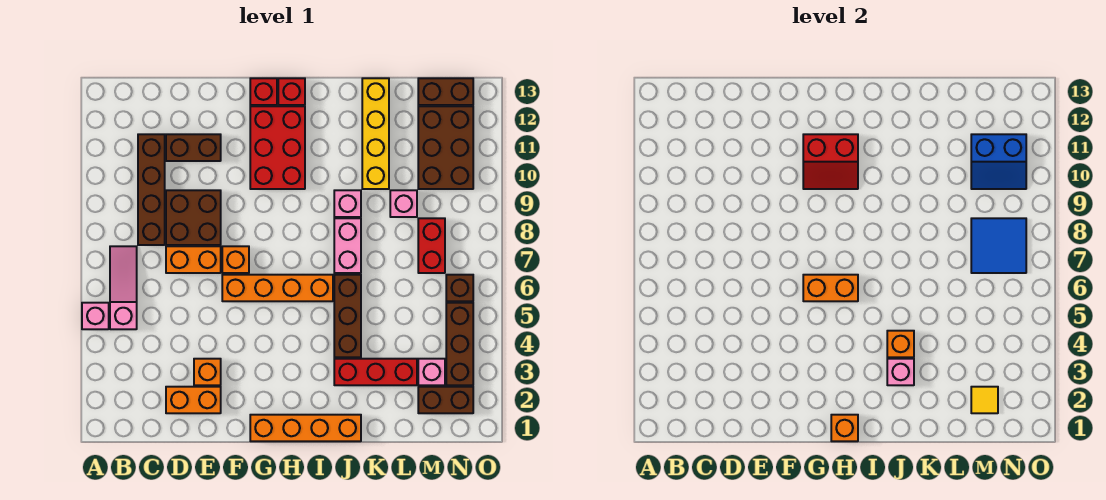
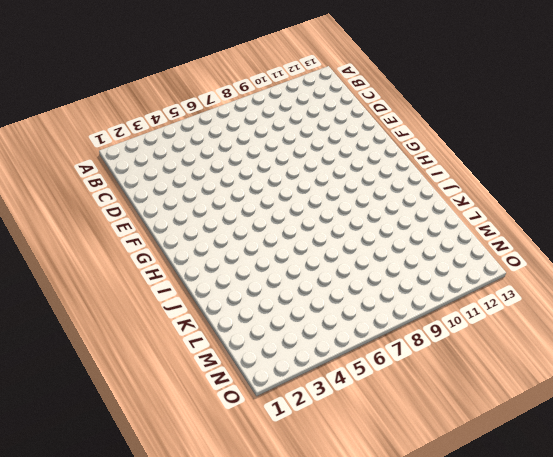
none -> pink brick A5 level 1
none -> pink slope B5:B7 level 1 top 5
none -> brown brick C8:C11 level 1
none -> orange brick D2:E2 level 1

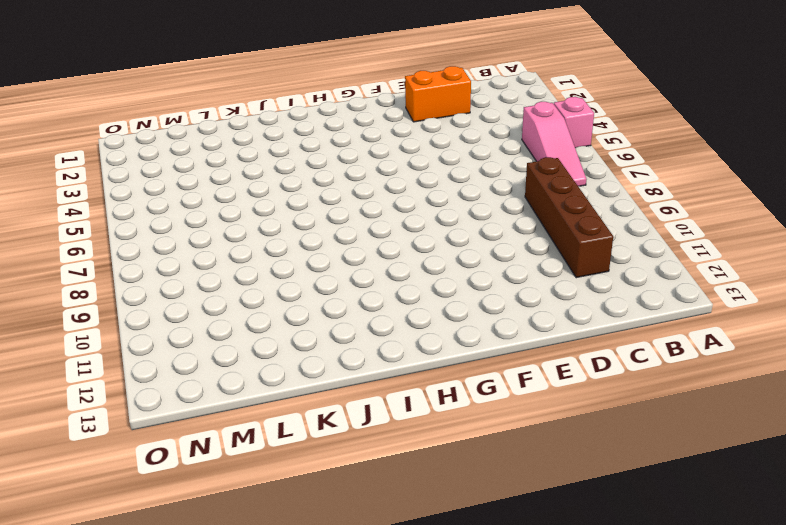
none -> orange brick D7:E7 level 1
none -> brown brick D8:E9 level 1
none -> brown brick D11:E11 level 1
none -> orange brick E3 level 1

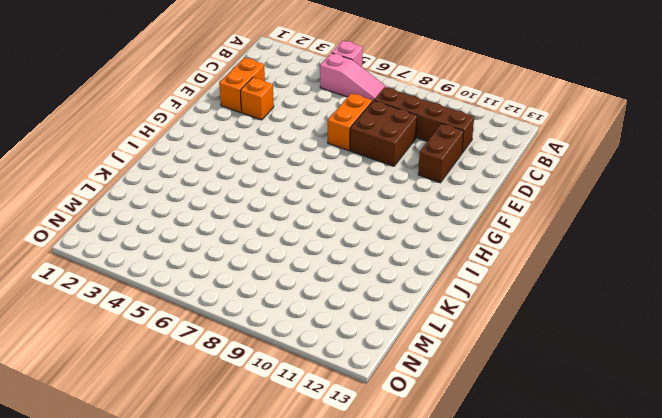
none -> orange brick F6:I6 level 1
none -> orange brick F7 level 1
none -> orange brick G1:J1 level 1
none -> red brick G10:H12 level 1

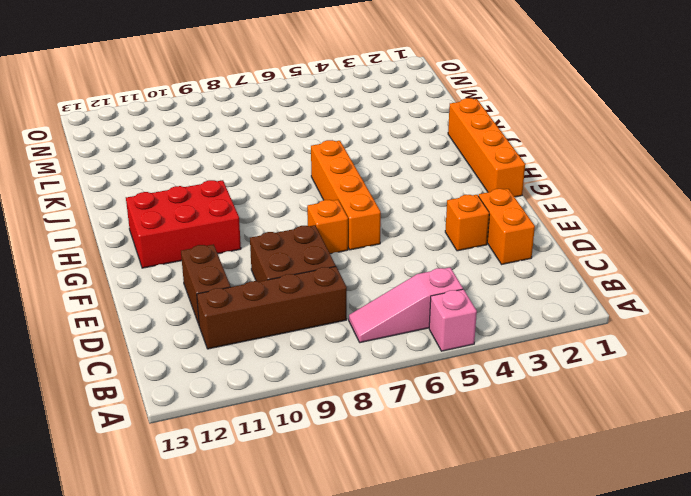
none -> orange brick D7:E7 level 1
none -> red brick G13 level 1
none -> red brick H13 level 1
none -> red brick J3:L3 level 1

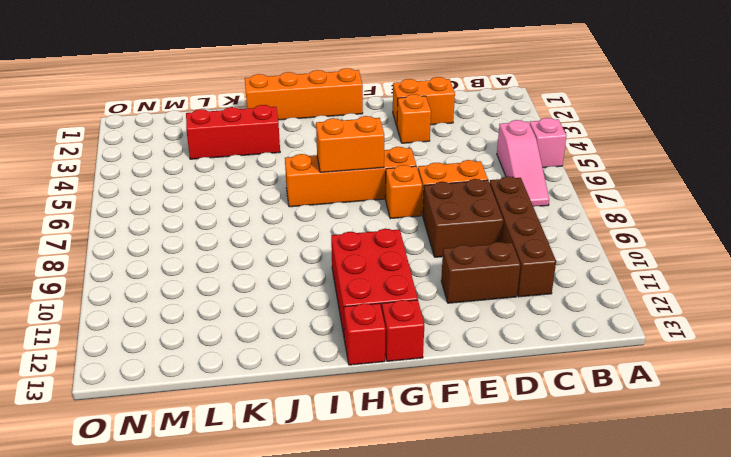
none -> brown brick J4:J6 level 1
none -> pink brick J7:J8 level 1
none -> pink brick J9 level 1
none -> yellow brick K10:K13 level 1

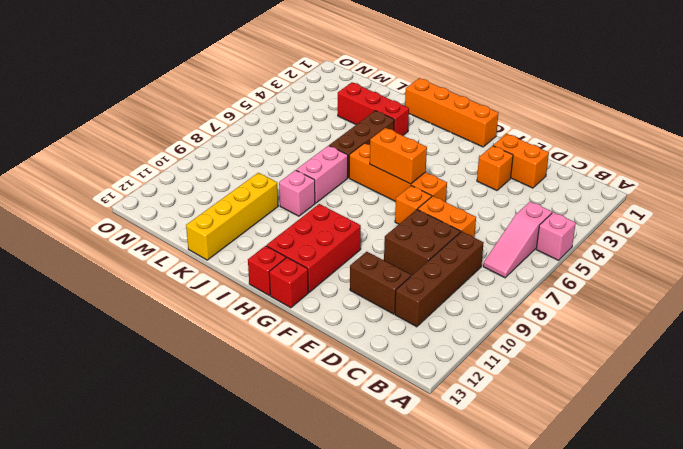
none -> pink brick L9 level 1
none -> brown brick M2:N2 level 1
none -> pink brick M3 level 1
none -> red brick M7:M8 level 1

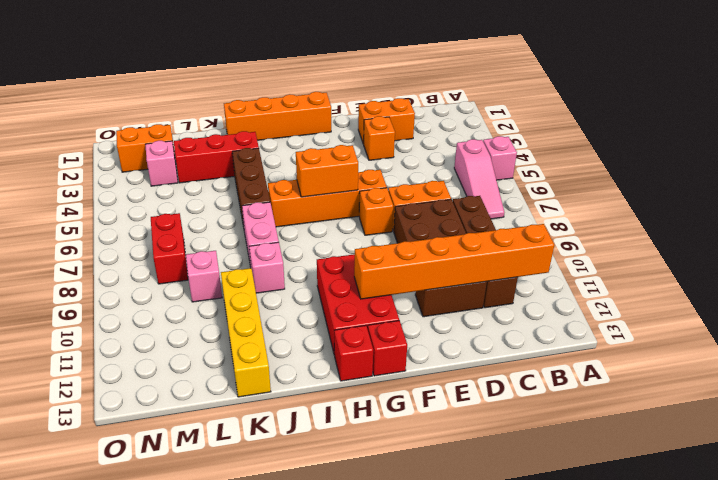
orange brick B11:G11 level 2 -> red slope G10:H11 level 2 top 11
orange brick M2:N2 level 1 -> brown brick M2:N2 level 1
none -> brown brick M10:N12 level 1
none -> brown brick M13:N13 level 1
none -> brown brick N3:N5 level 1
none -> brown brick N6 level 1

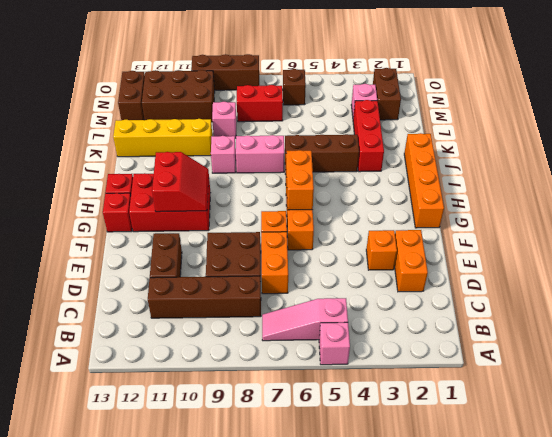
brown brick O8:O10 level 1 -> brown brick N3:N5 level 1
none -> orange brick H1 level 2
none -> pink brick J3 level 2
none -> orange brick J4 level 2
none -> yellow tile M2 level 2

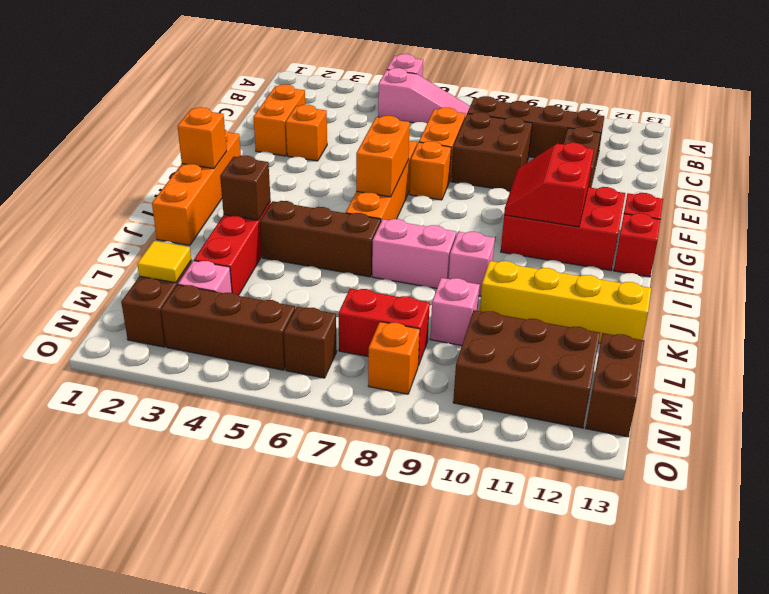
brown brick J3 level 2 -> pink brick J3 level 2
orange brick N8 level 1 -> orange brick J4 level 2
none -> blue tile M7:N8 level 2
none -> blue slope M10:N11 level 2 top 11

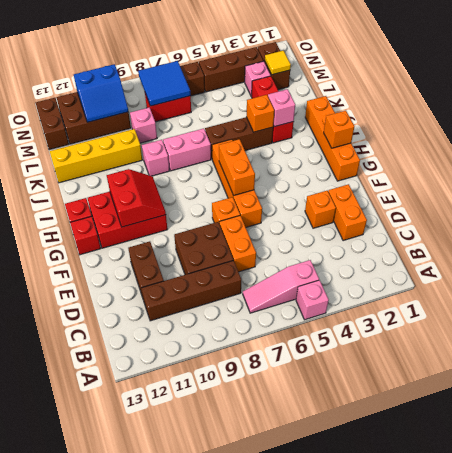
blue slope M10:N11 level 2 top N -> blue slope M10:N11 level 2 top 11

